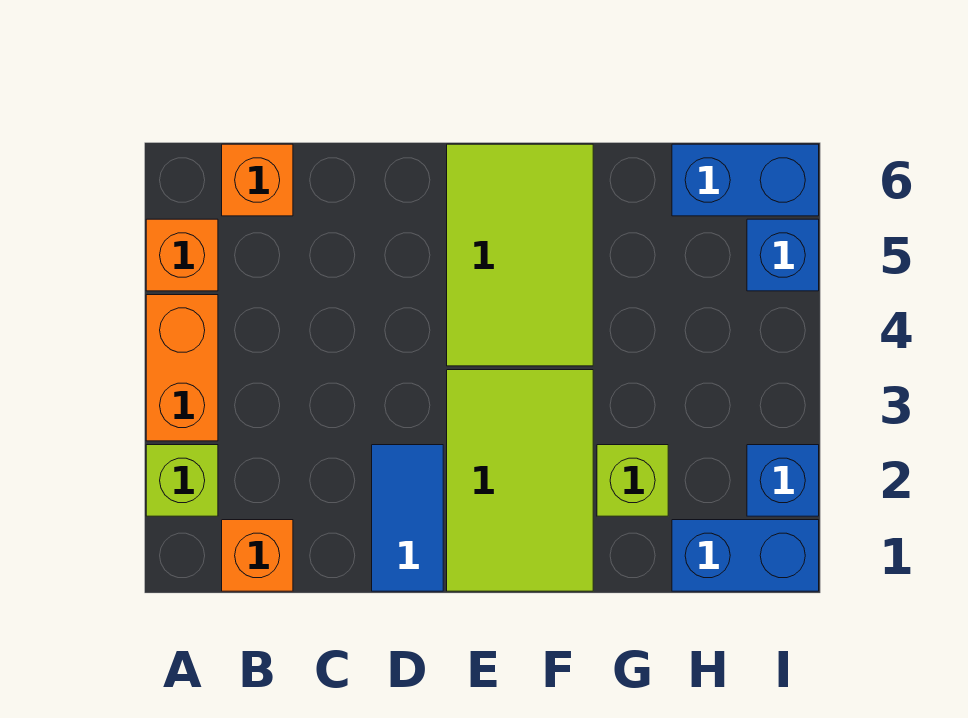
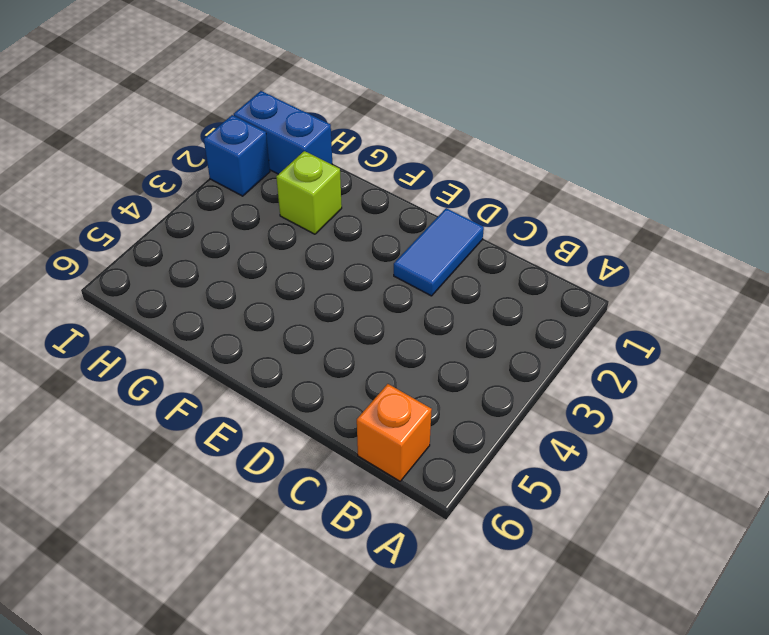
none -> lime brick A2 level 1
none -> orange brick A3:A4 level 1
none -> orange brick A5 level 1

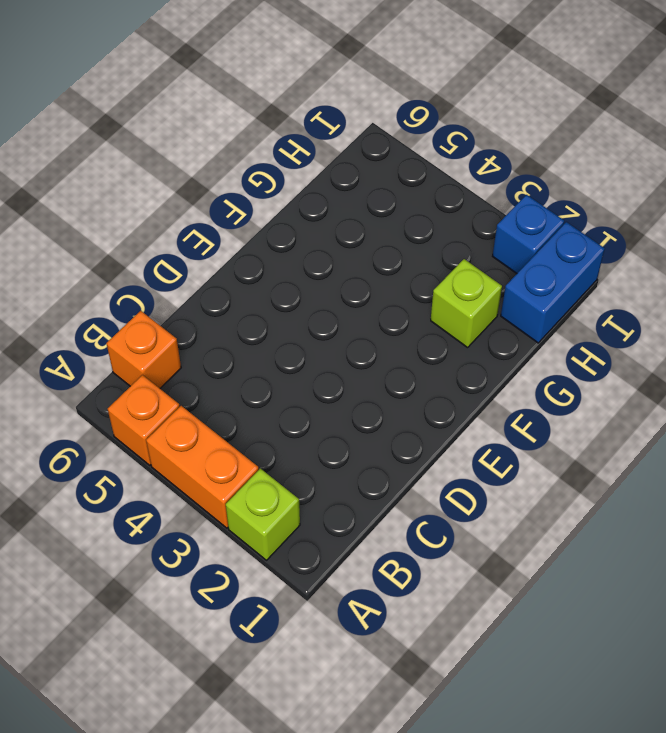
none -> orange brick B1 level 1
none -> blue tile D1:D2 level 1
none -> lime tile E1:F3 level 1

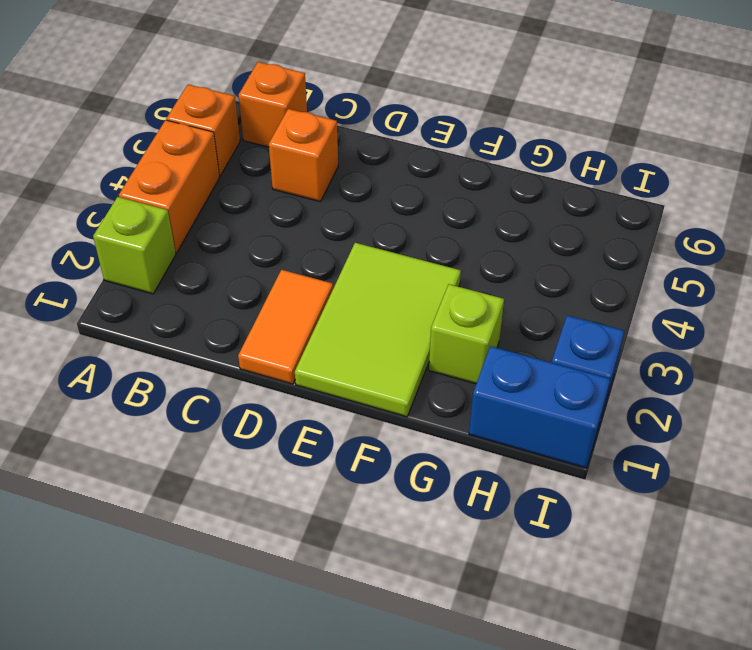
orange brick C5 level 1 -> orange brick B1 level 1
orange tile D1:D2 level 1 -> blue tile D1:D2 level 1
none -> lime tile E4:F6 level 1
none -> blue brick H6:I6 level 1
none -> blue brick I5 level 1

